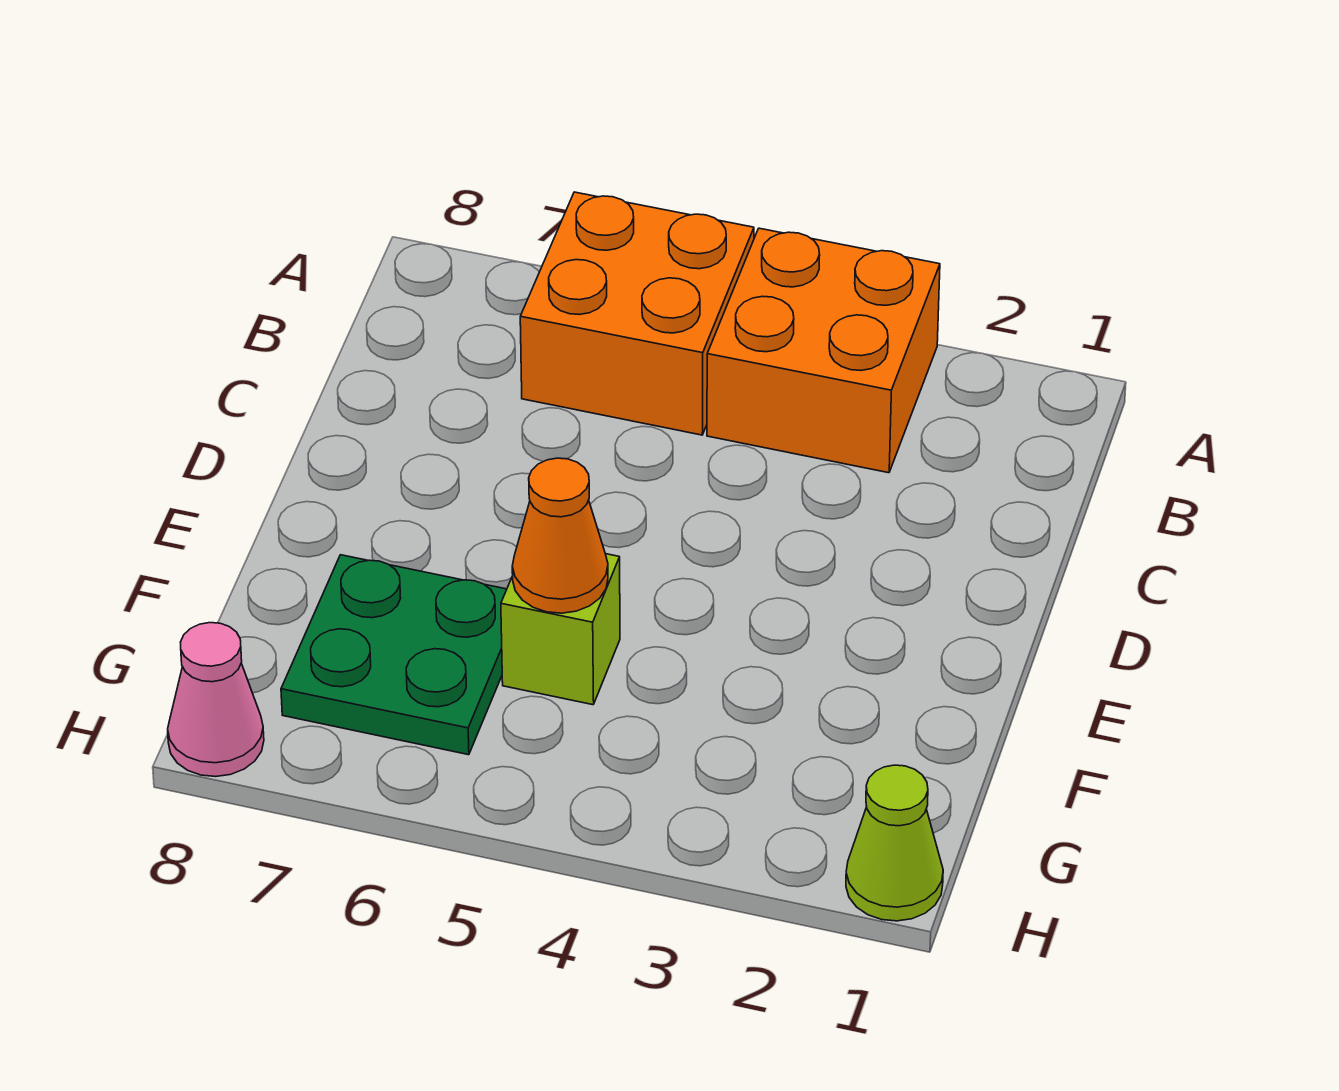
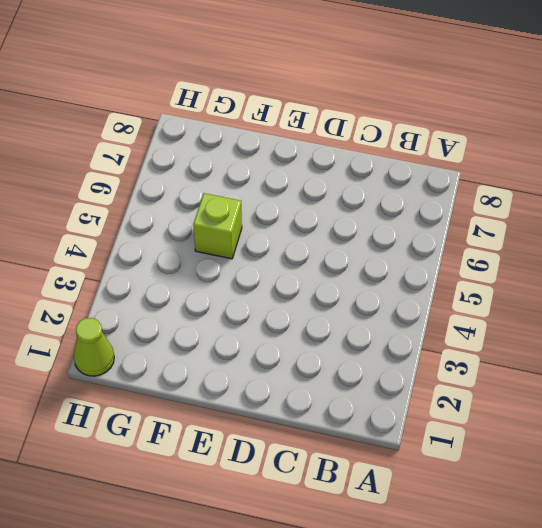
none -> orange brick A3:B4 level 1
none -> orange brick A5:B6 level 1

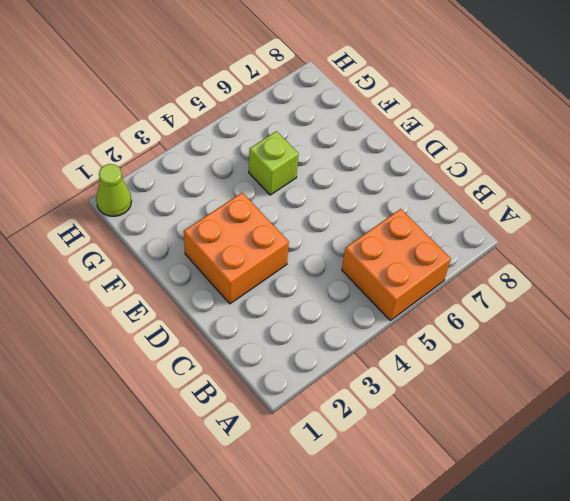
orange brick D2:E3 level 1 -> orange brick A3:B4 level 1
none -> green plate F6:G7 level 1
none -> pink cone H8 level 1

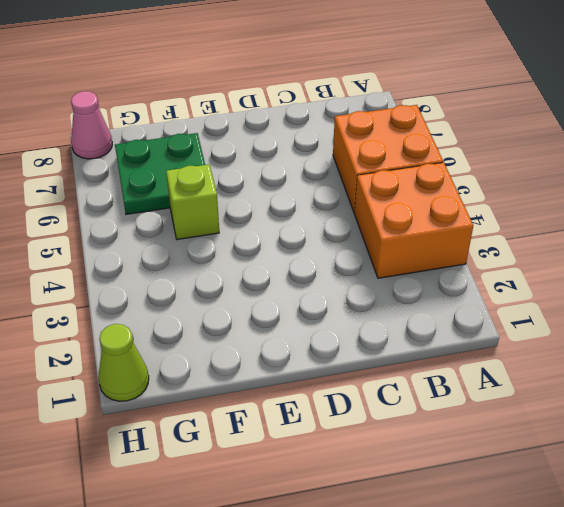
none -> orange cone F5 level 2

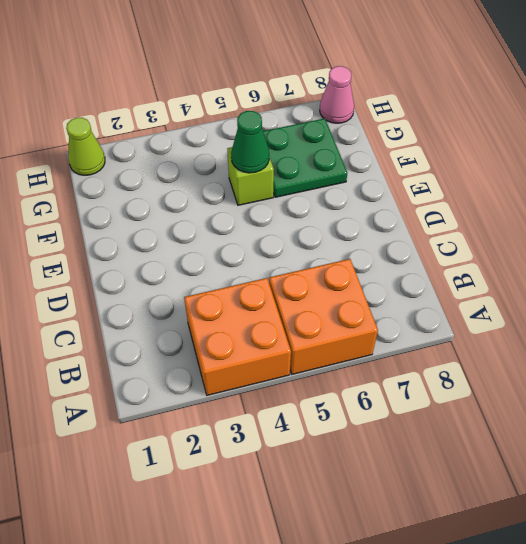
green cone F5 level 2 -> orange cone F5 level 2

